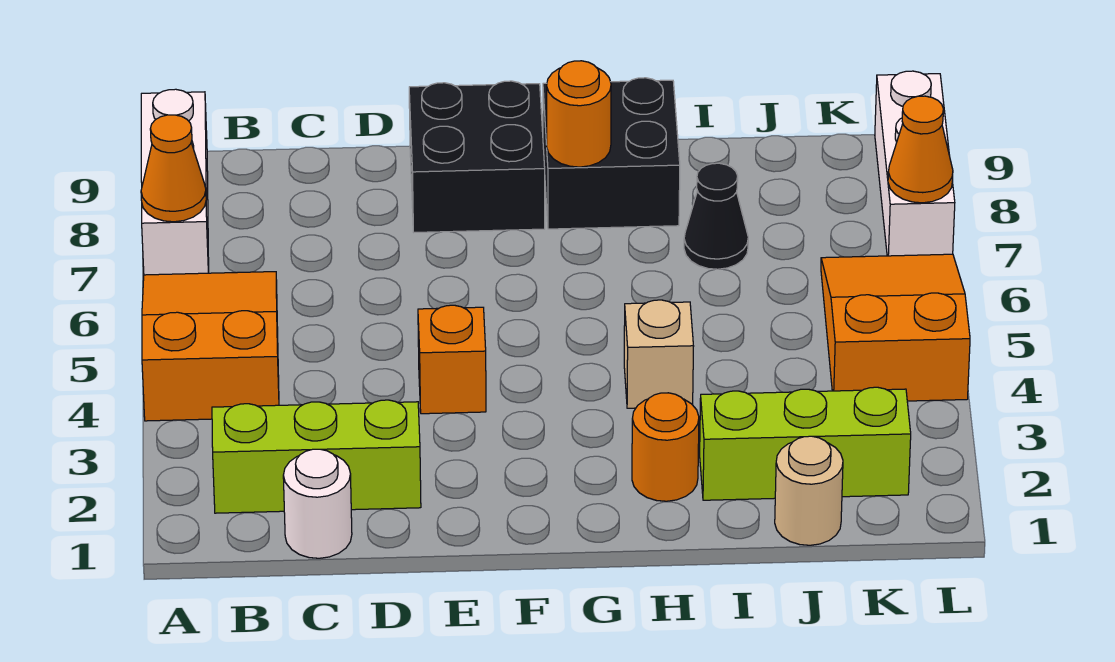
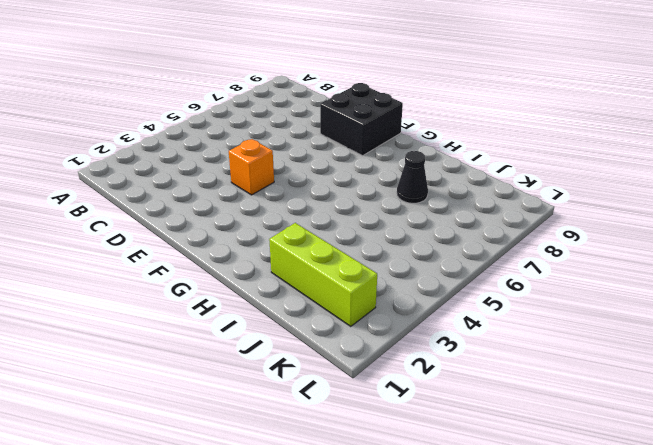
none -> orange slope A4:B6 level 1 top 4
none -> white brick A7:A9 level 1
none -> lime brick B2:D2 level 1

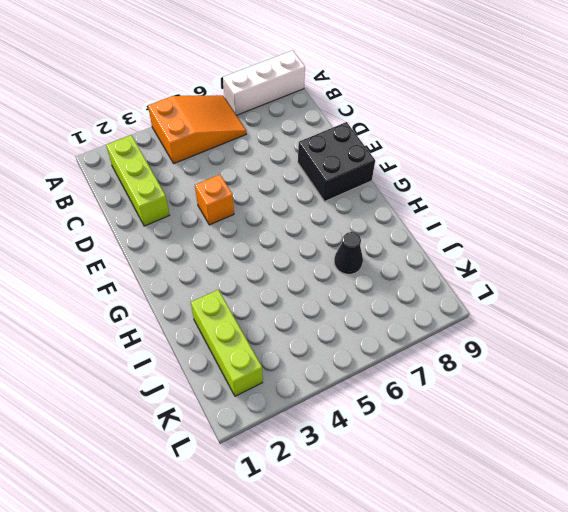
none -> white round brick C1 level 1
none -> black brick G8:H9 level 1
none -> orange round brick H2 level 1

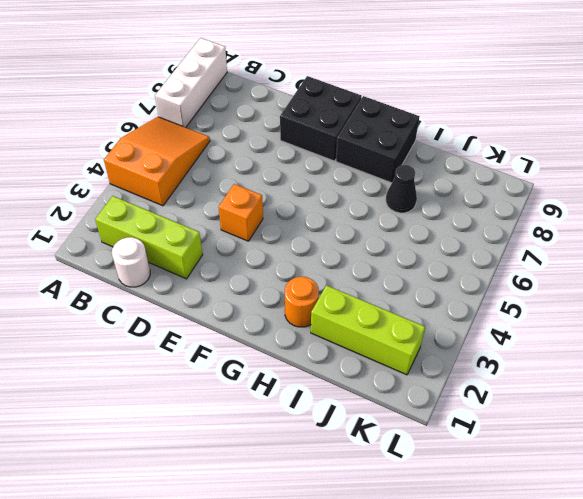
none -> tan brick H4 level 1
none -> tan round brick J1 level 1
none -> orange slope K4:L6 level 1 top 4

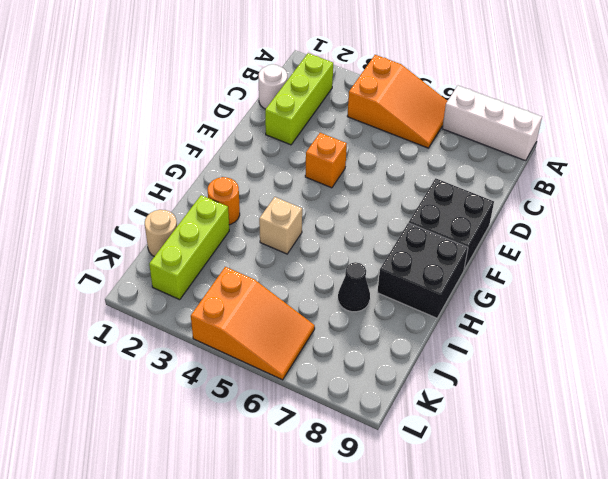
none -> white brick L7:L9 level 1
none -> orange cone A7 level 2
none -> orange round brick G8 level 2

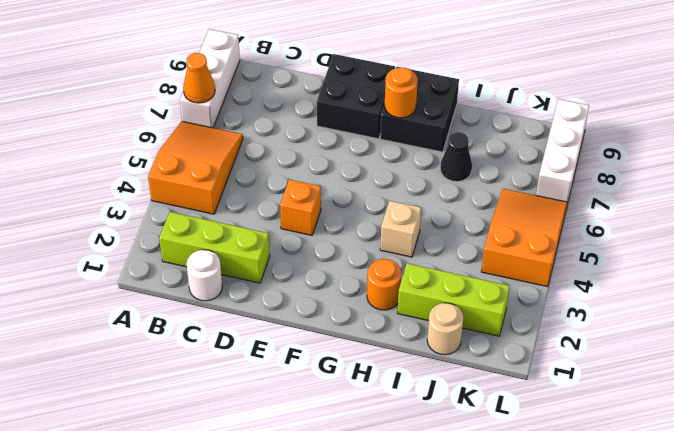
none -> orange cone L7 level 2

